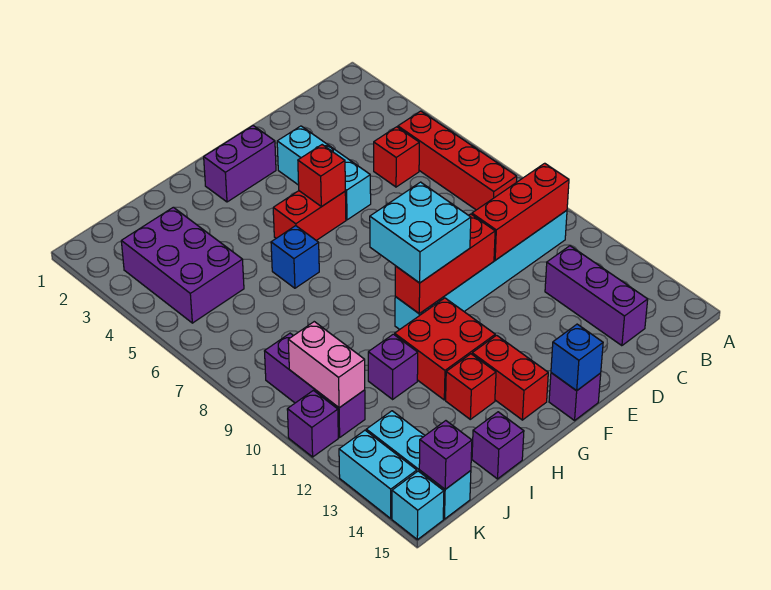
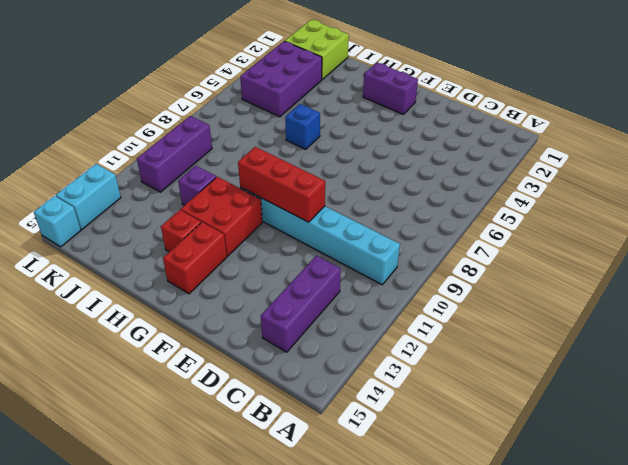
lime brick J1:K2 level 1 -> none
none -> red brick B5:B8 level 1
none -> red brick C5 level 1
none -> cyan brick E3:E5 level 1

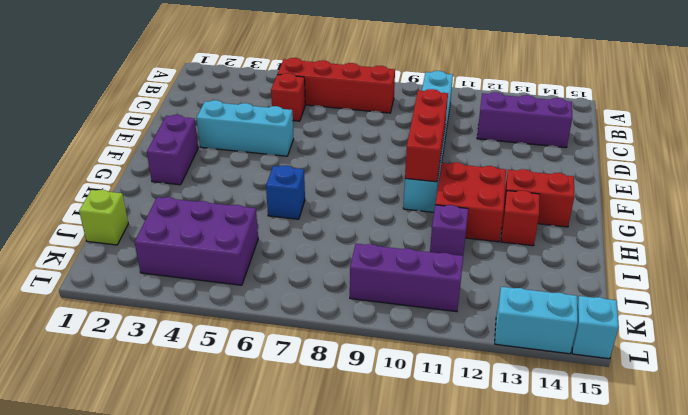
lime brick J1 level 1 -> none
none -> red brick F5:G5 level 1
none -> purple brick F15 level 1
none -> purple brick I15 level 1

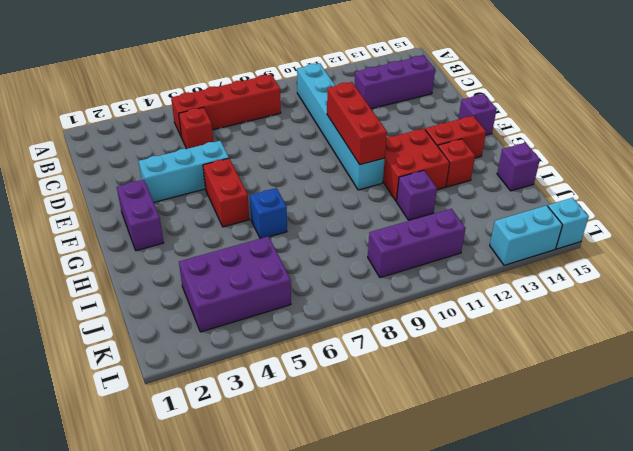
none -> cyan brick K13:K15 level 1
none -> purple brick L11 level 1
none -> red brick B10:D10 level 2

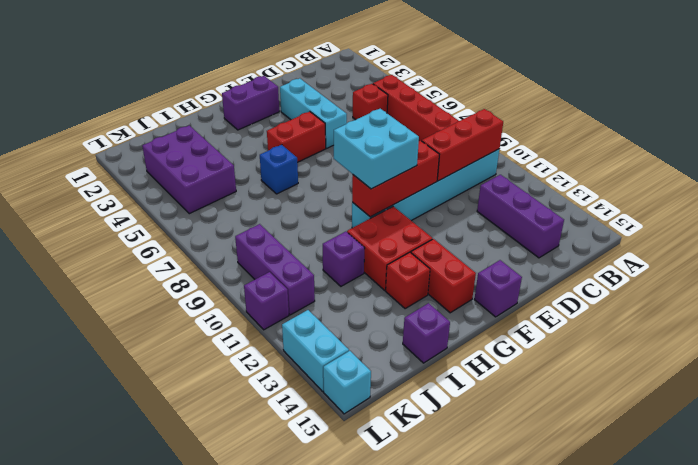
none -> cyan brick K13:K15 level 1
none -> red brick F5 level 2
none -> blue brick F15 level 2

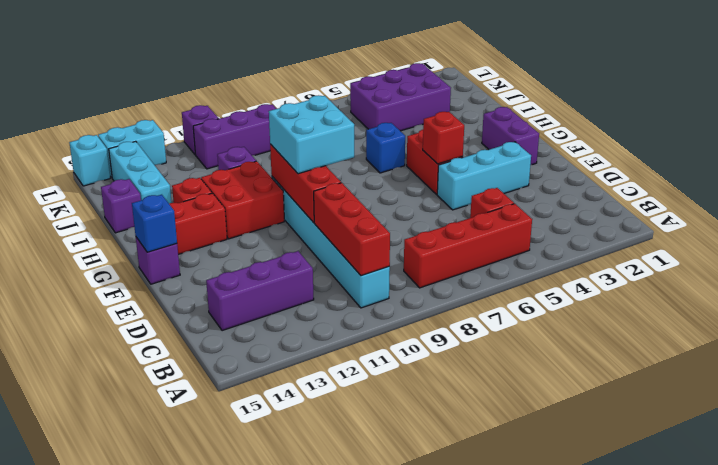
cyan brick I14:K14 level 1 -> cyan brick K13:K15 level 1
none -> pink brick K10:K11 level 2
none -> purple brick K15 level 2

